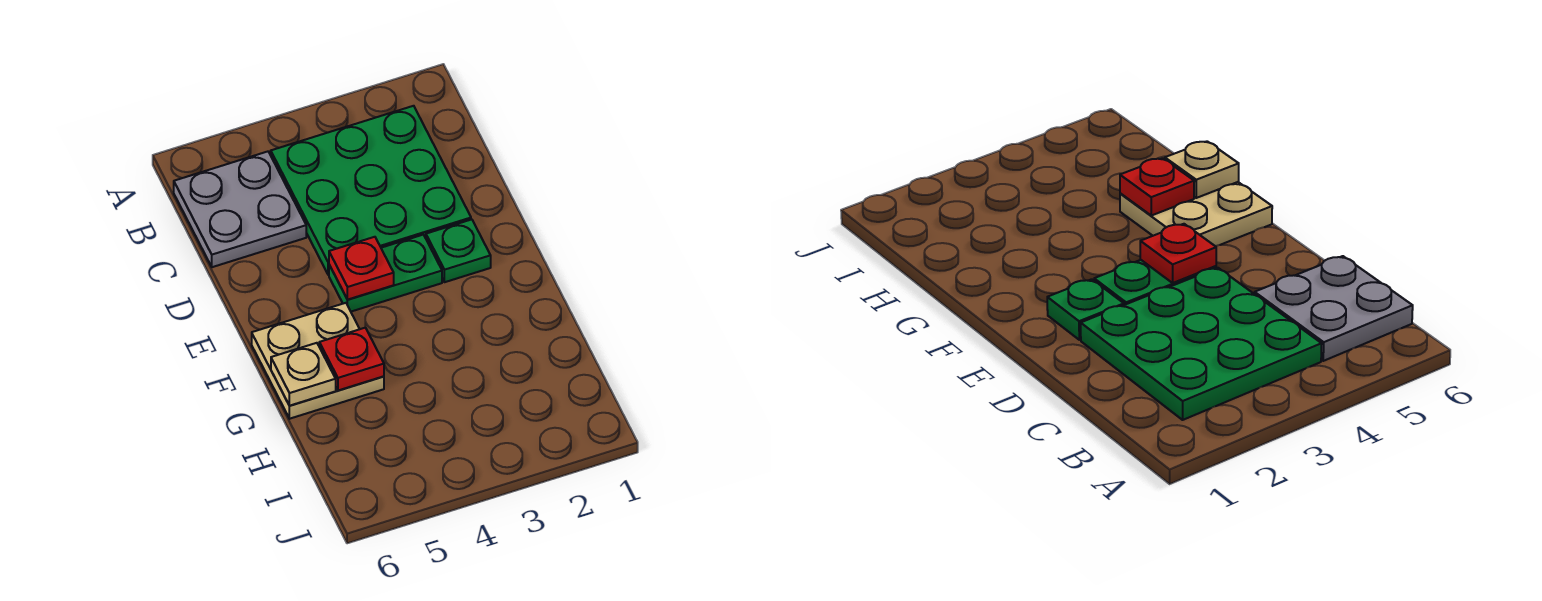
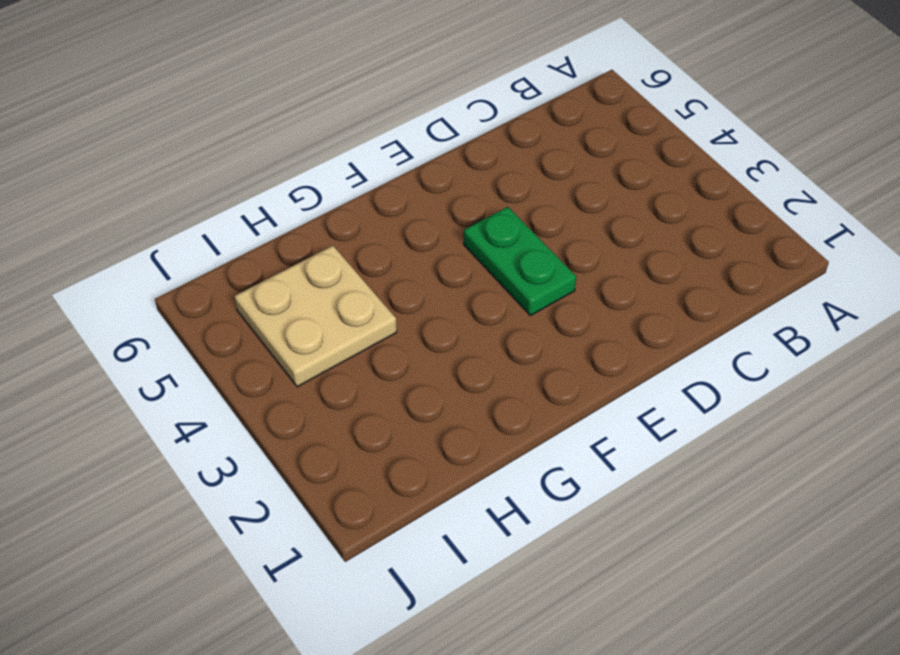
tan plate H4:I5 level 1 -> tan plate F5:G6 level 1
none -> green plate B2:D4 level 1
none -> grey plate B5:C6 level 1

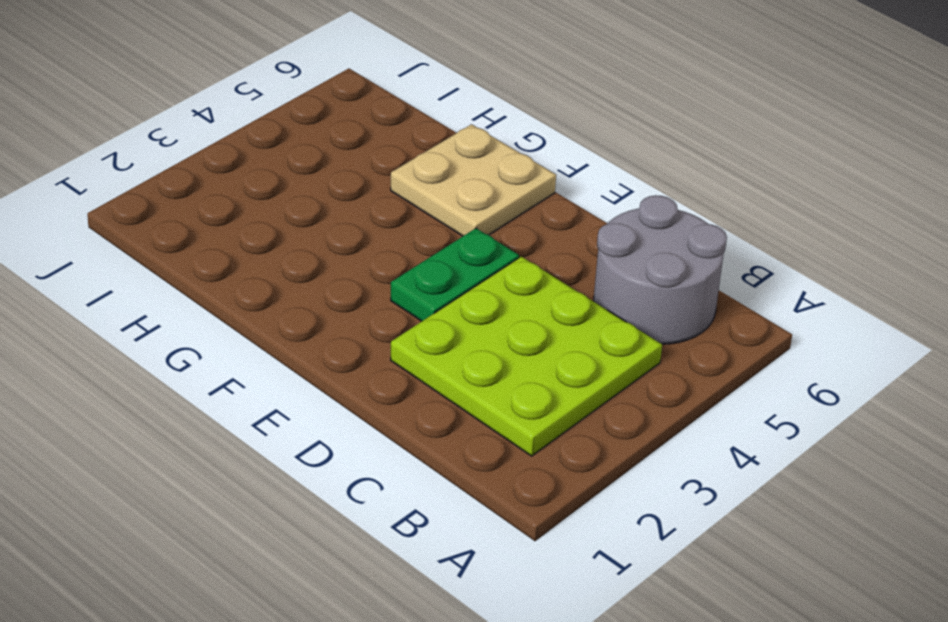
lime plate B2:D4 level 1 -> green plate B2:D4 level 1
grey round brick B5:C6 level 1 -> grey plate B5:C6 level 1
none -> green plate E2 level 1
none -> red plate E4 level 2

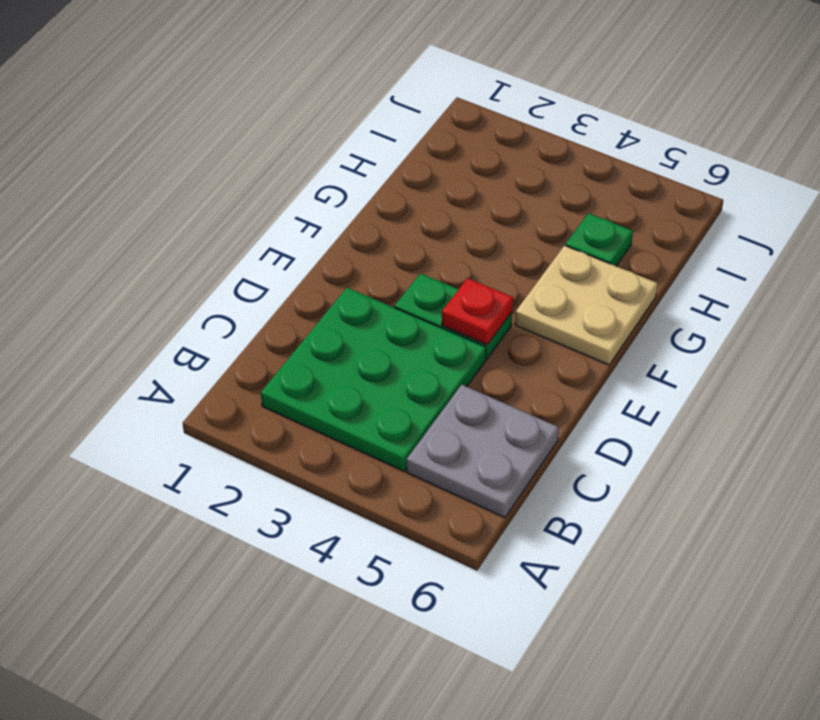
green plate H5 level 1 -> green plate E2 level 1
none -> red plate G5 level 2
none -> tan plate G6 level 2

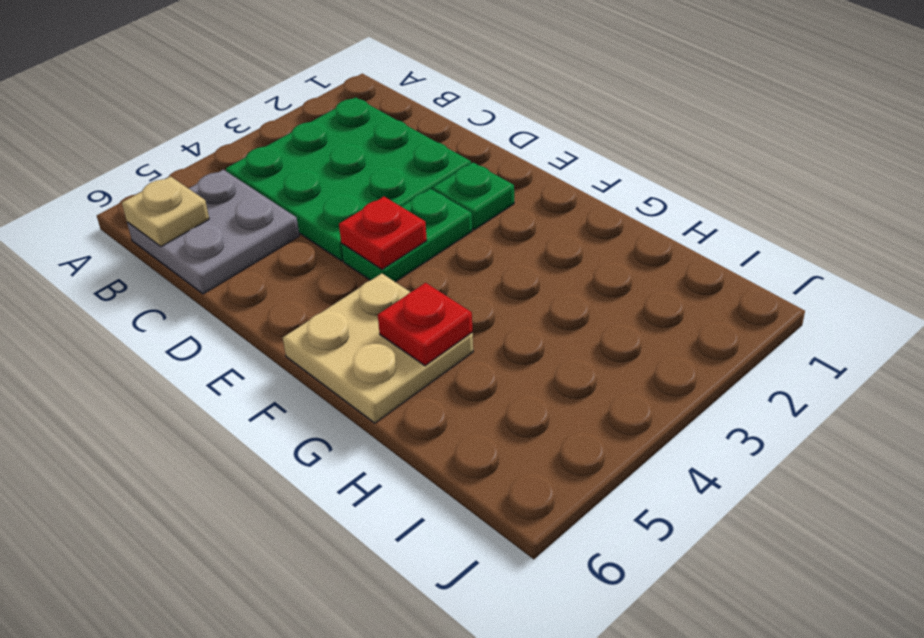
tan plate B6 level 2 -> tan plate G6 level 2

